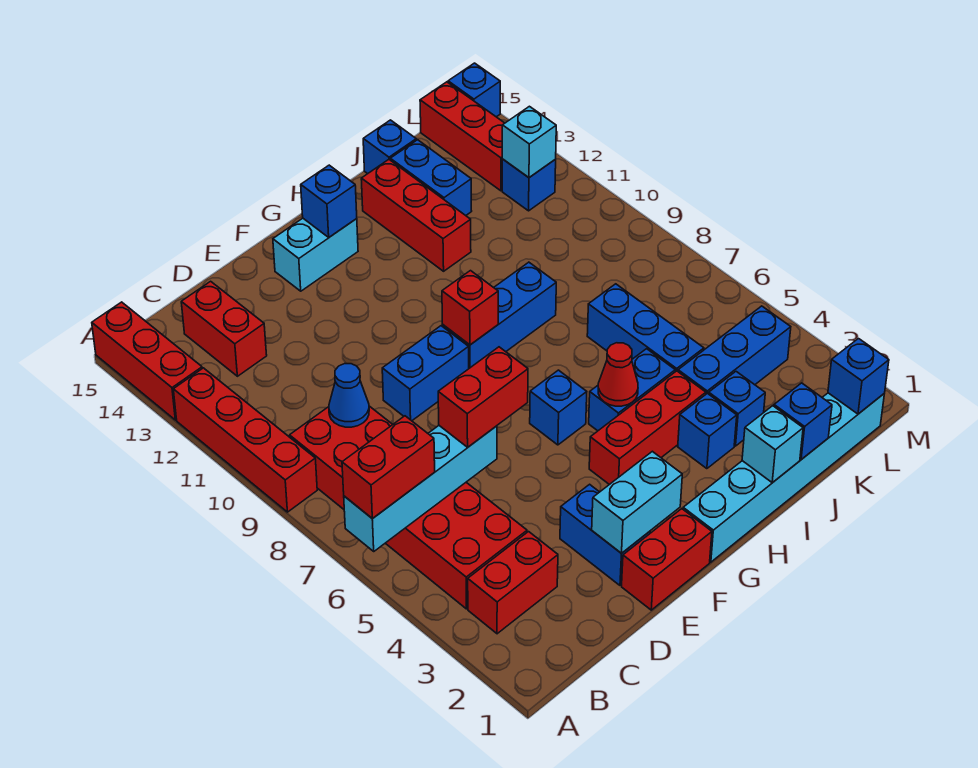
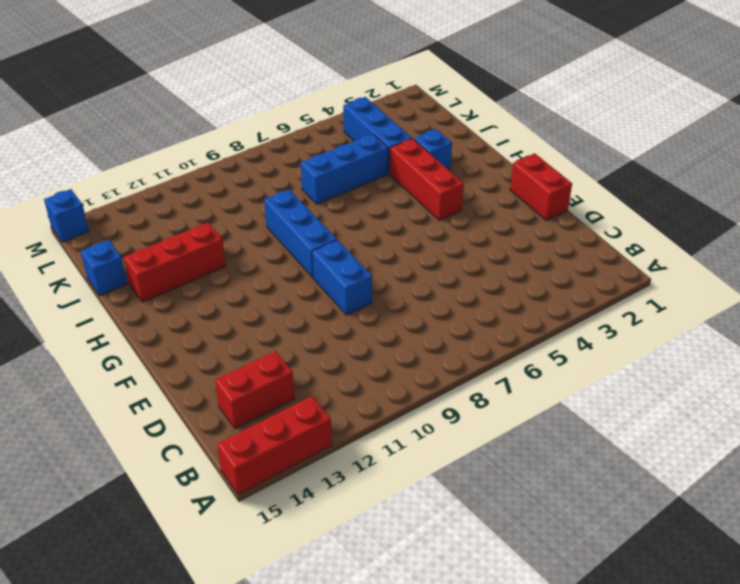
none -> red brick A9:A12 level 1
none -> red brick B3:C3 level 1
none -> red brick B4:C9 level 1
none -> blue brick E2:E3 level 1

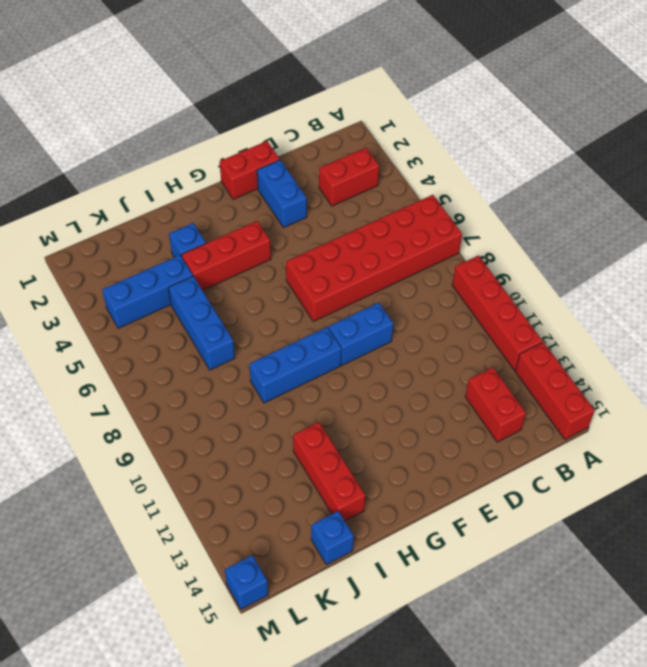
red brick A6:F7 level 1 -> red brick B4:C9 level 1
none -> cyan brick F14:G14 level 1
none -> cyan brick G1:L1 level 1
none -> blue brick G6 level 1
none -> blue brick H5:I5 level 1

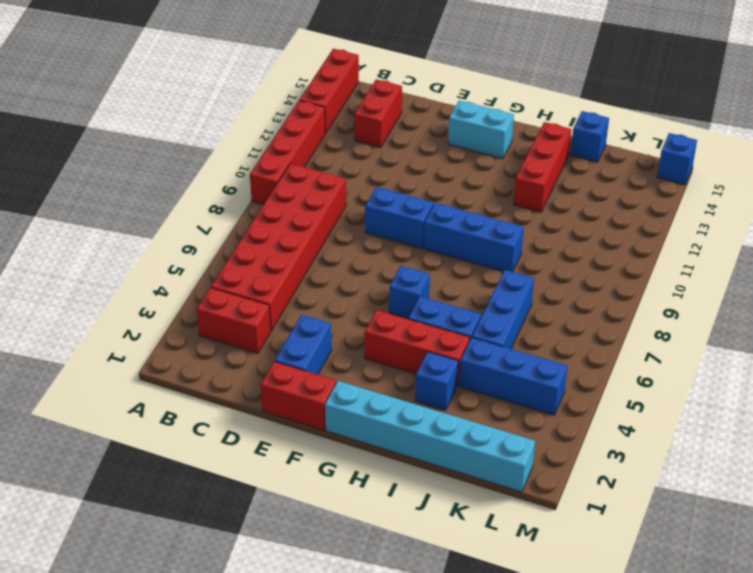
none -> blue brick J3 level 1
none -> blue brick J13:J14 level 1
none -> blue brick L12 level 1
none -> red brick L13:L15 level 1

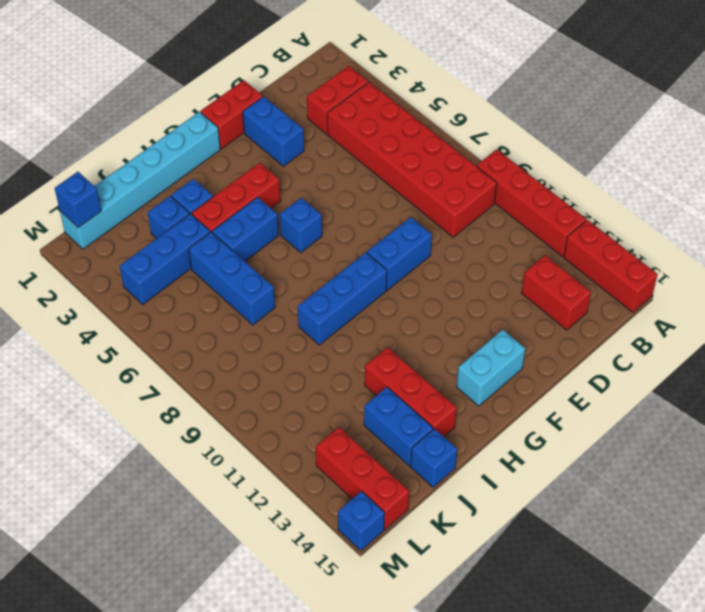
none -> blue brick L12 level 1
none -> cyan brick A6:D6 level 2
none -> blue cone C9 level 2
none -> cyan brick E2:F2 level 2

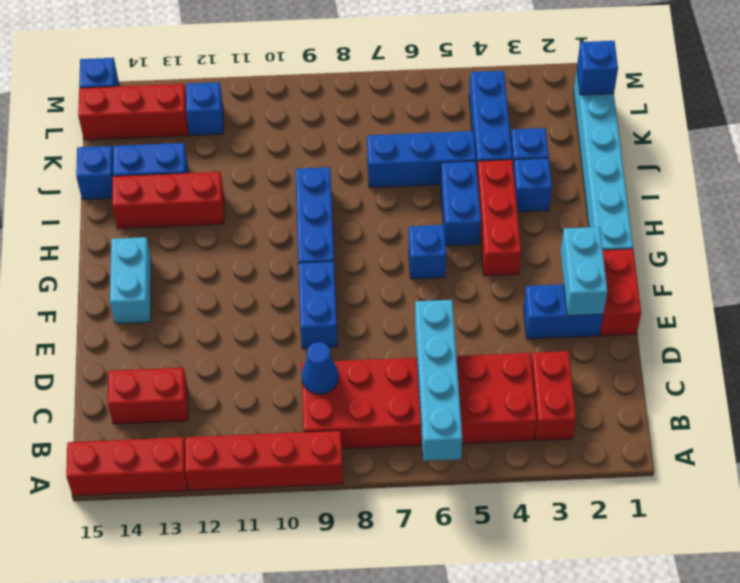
none -> red brick G9 level 2
none -> blue brick G14 level 2
none -> red cone H5 level 2
none -> cyan brick I1 level 2

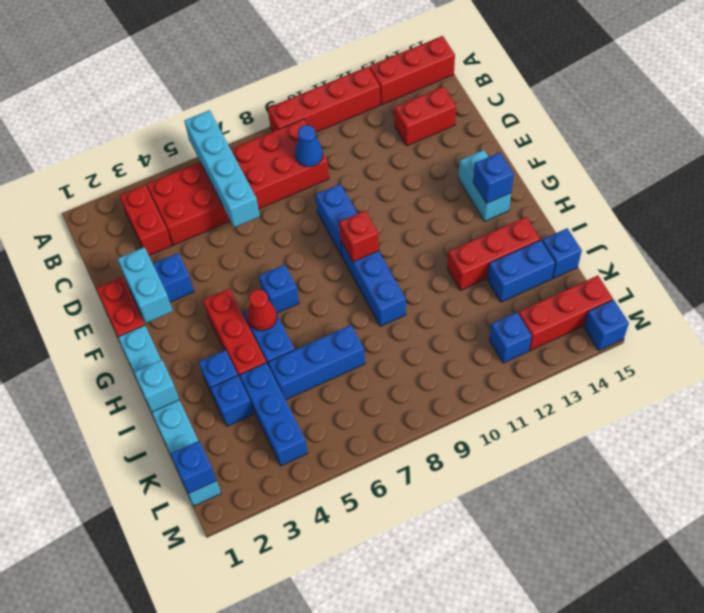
none -> blue brick J1 level 2
none -> cyan brick L12 level 2
none -> red brick A6:B6 level 3
none -> red brick D6:E6 level 3

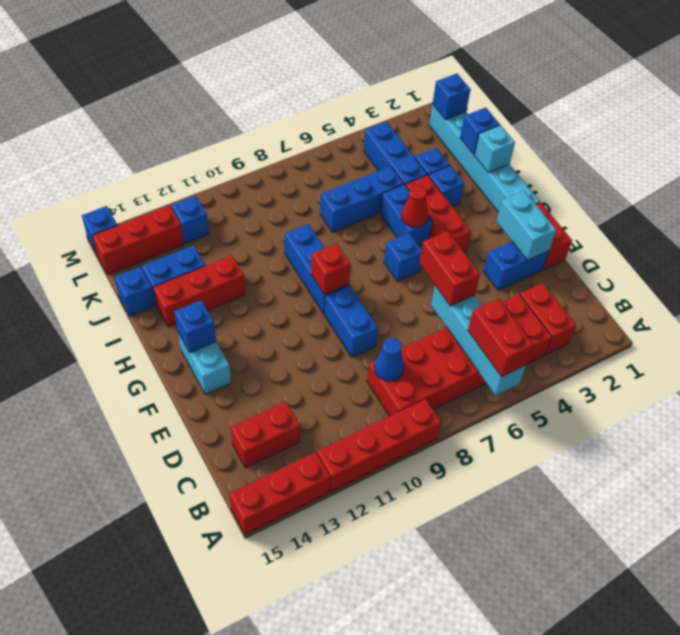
none -> cyan brick L12 level 2

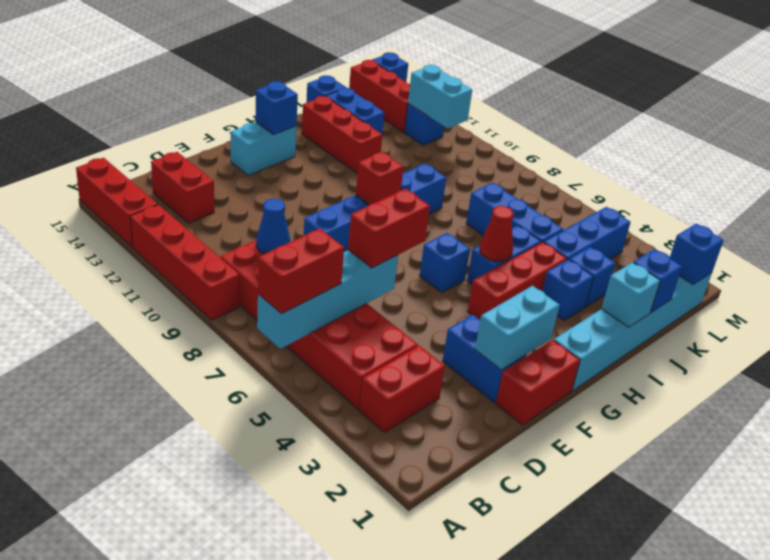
cyan brick L11:L12 level 2 -> cyan brick L12 level 2

